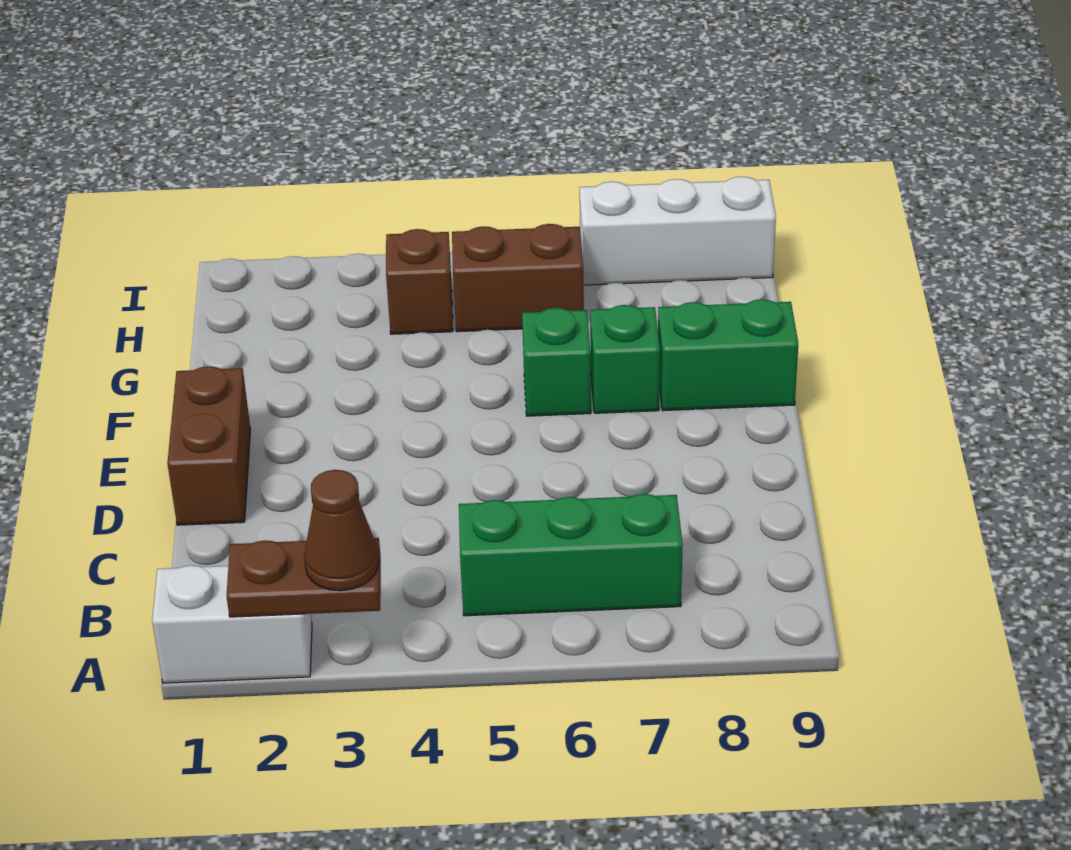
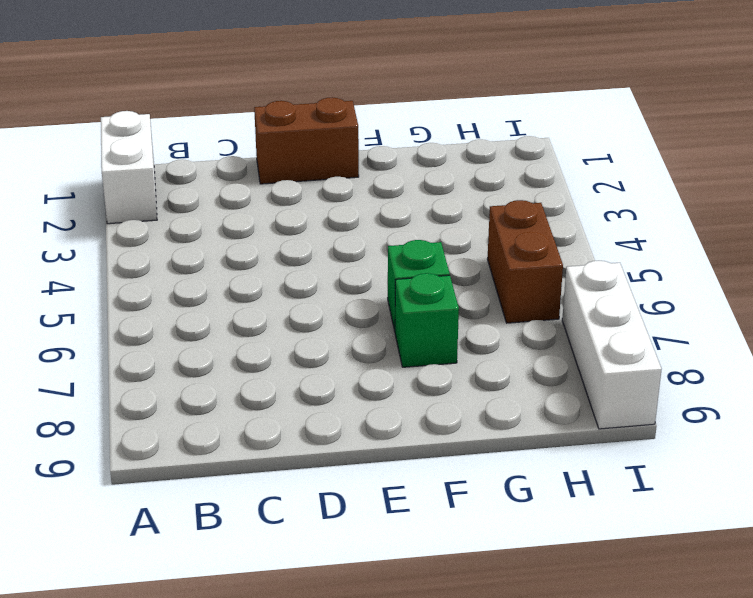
none -> green brick B5:B7 level 1
none -> green brick F8:F9 level 1

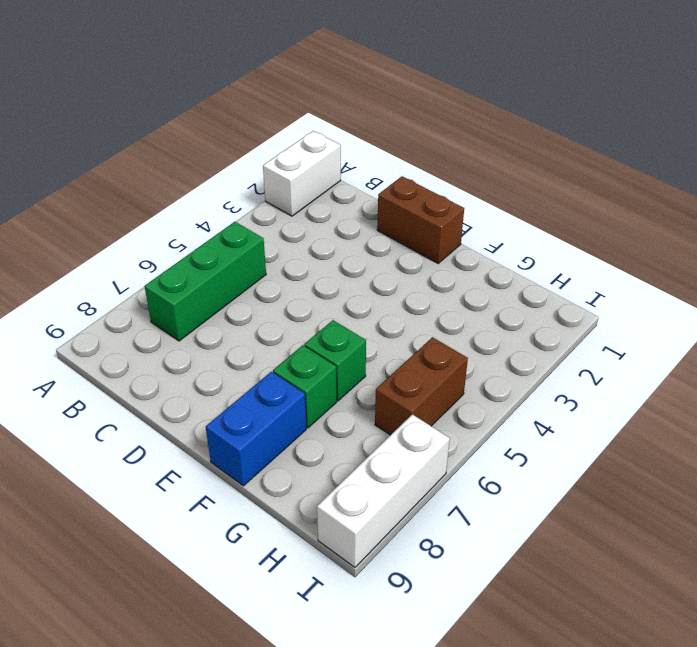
blue brick F8:F9 level 1 -> green brick F8:F9 level 1
none -> brown brick H4 level 1
none -> brown plate A2:A3 level 2

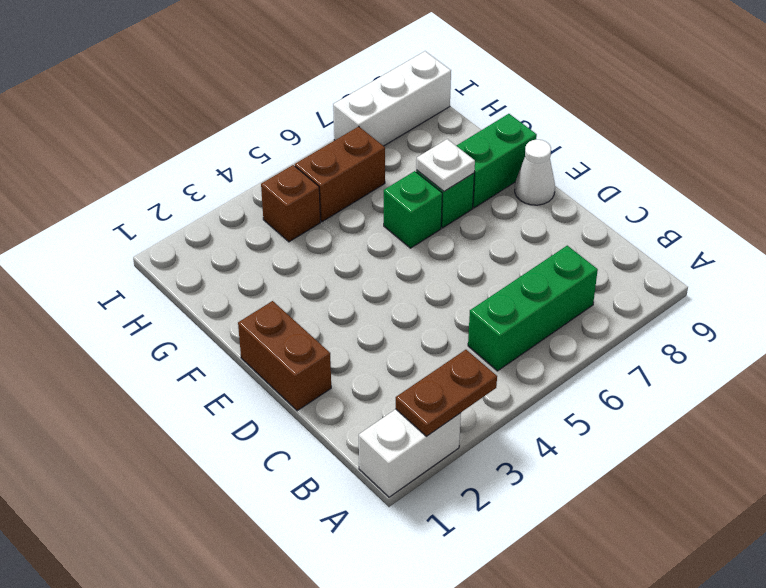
white cone E9 level 1 -> none
white plate F7 level 2 -> none
none -> brown cone A3 level 3

